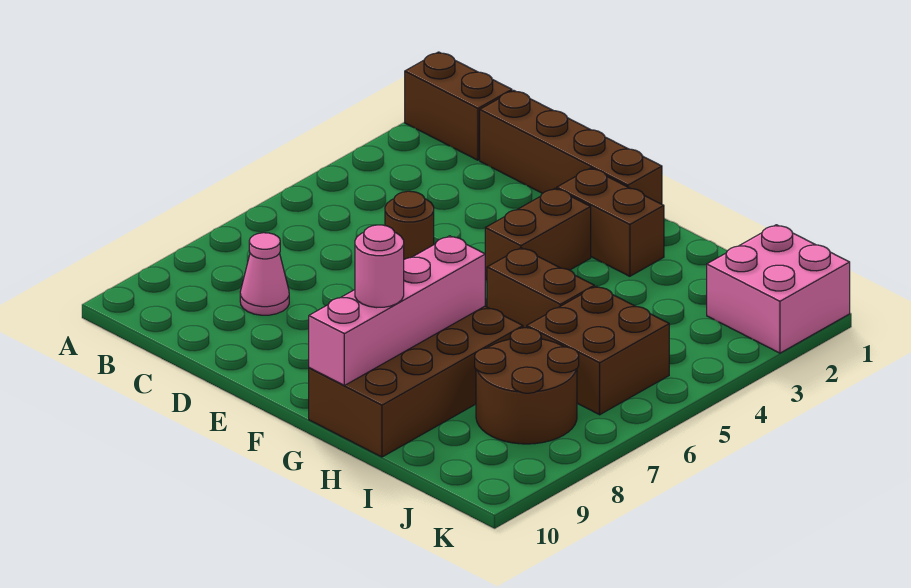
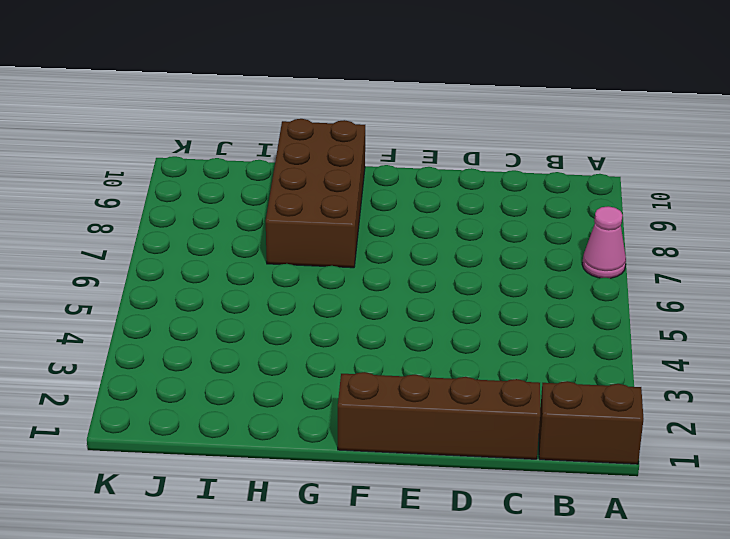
pink cone A7 level 1 -> pink cone C8 level 1
none -> brown round brick D5 level 1
none -> brown brick F2:G2 level 1
none -> brown brick F3:F4 level 1

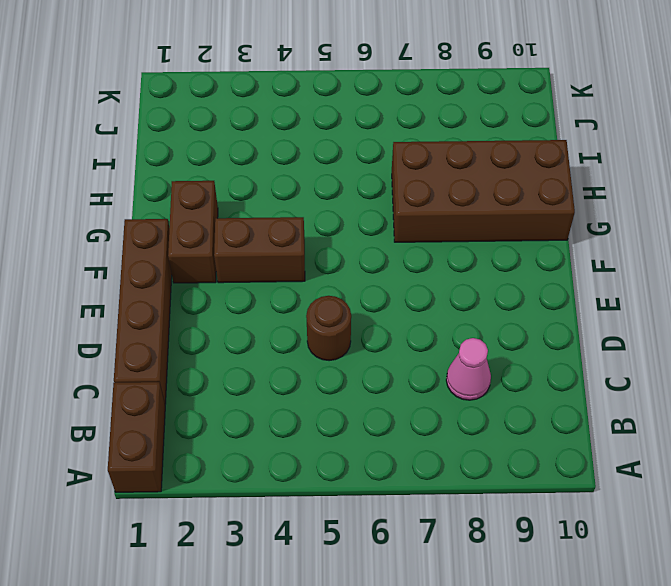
none -> brown brick G5:H5 level 1
none -> brown brick I5:J6 level 1
none -> brown round brick I7:J8 level 1

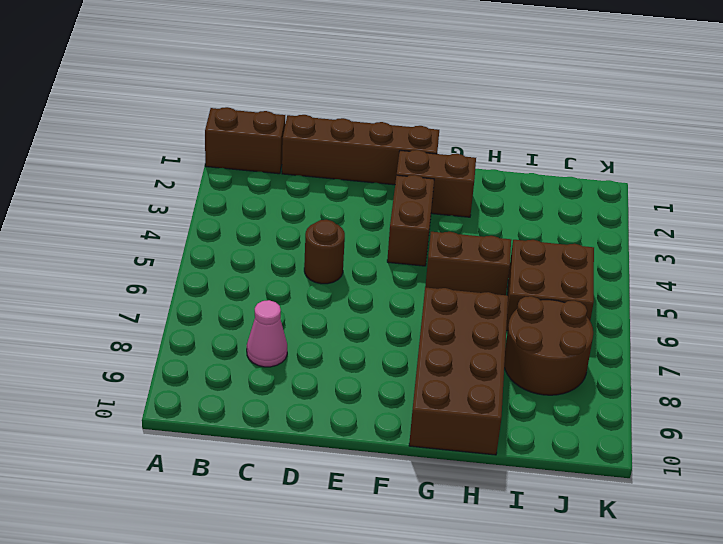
none -> pink brick J1:K2 level 1
none -> pink brick G7:G10 level 2
none -> pink round brick G9 level 3

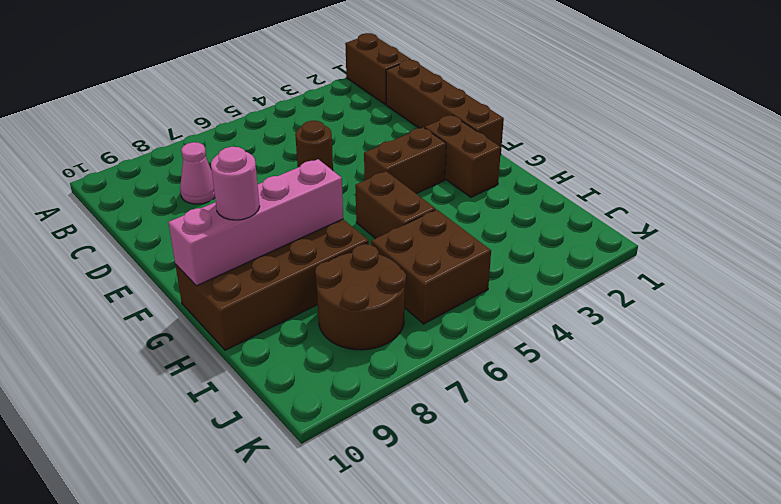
none -> pink brick J1:K2 level 1

